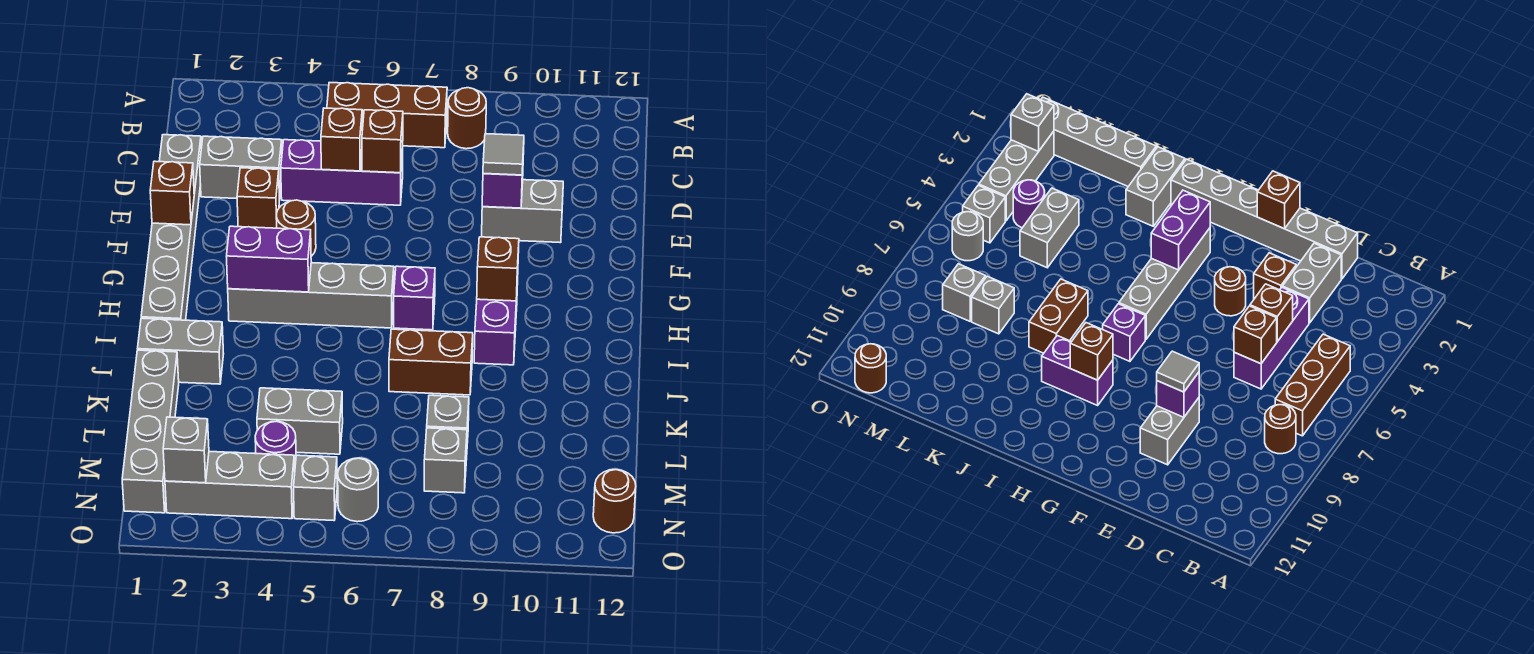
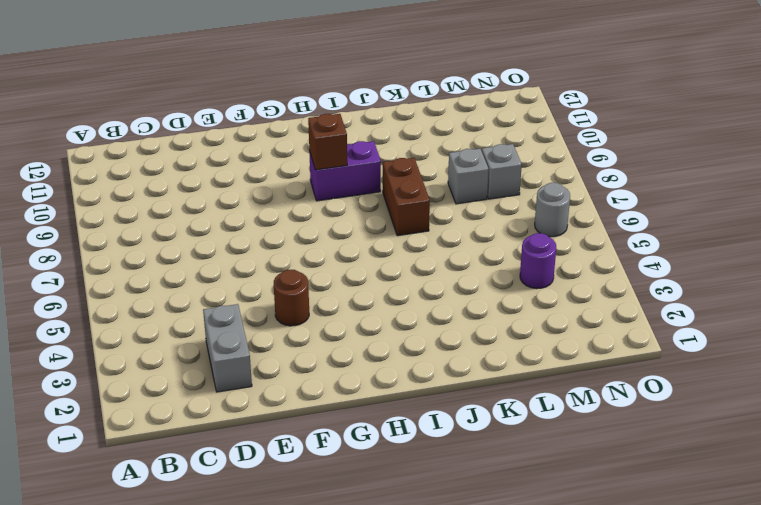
none -> brown brick B5:B7 level 1
none -> brown round brick B8 level 1
none -> grey brick D1:I1 level 1
none -> purple brick D4:D6 level 1

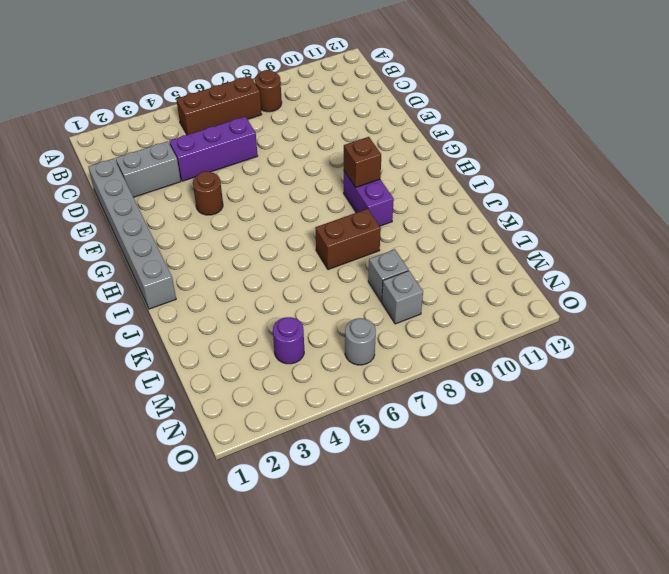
none -> brown brick E3 level 1
none -> grey brick E9:E10 level 1
none -> grey brick H3:H6 level 1
none -> purple brick H7 level 1

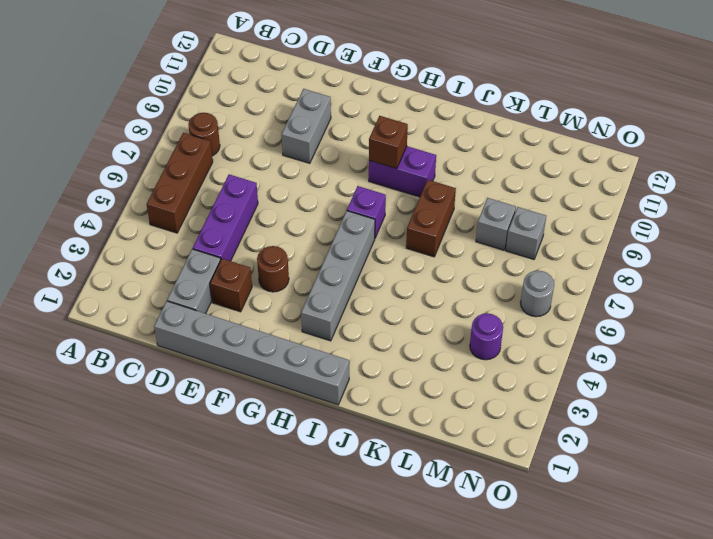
none -> grey brick J1:J2 level 1
none -> grey brick K1:N1 level 1
none -> grey brick L4:L5 level 1
none -> grey brick N2:N4 level 1

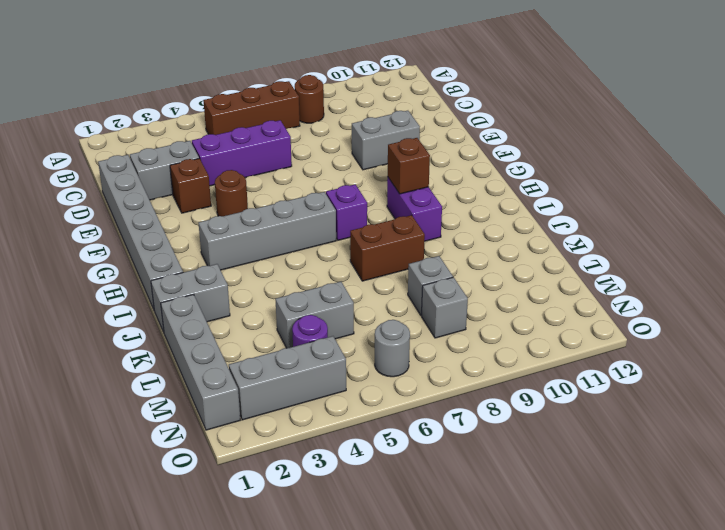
none -> grey brick N5 level 1
none -> brown round brick N12 level 1
none -> brown brick D5 level 2
none -> brown brick D6 level 2

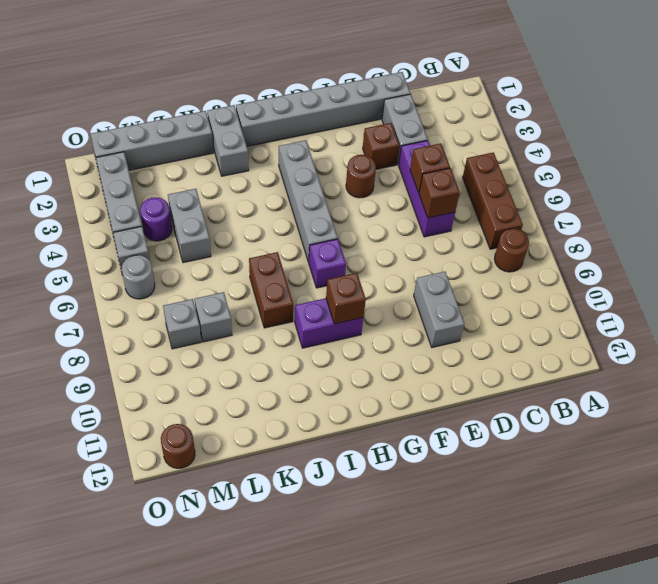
none -> purple brick E9 level 2
none -> brown brick F1 level 2
none -> purple brick H3:H4 level 2
none -> grey brick N2 level 2

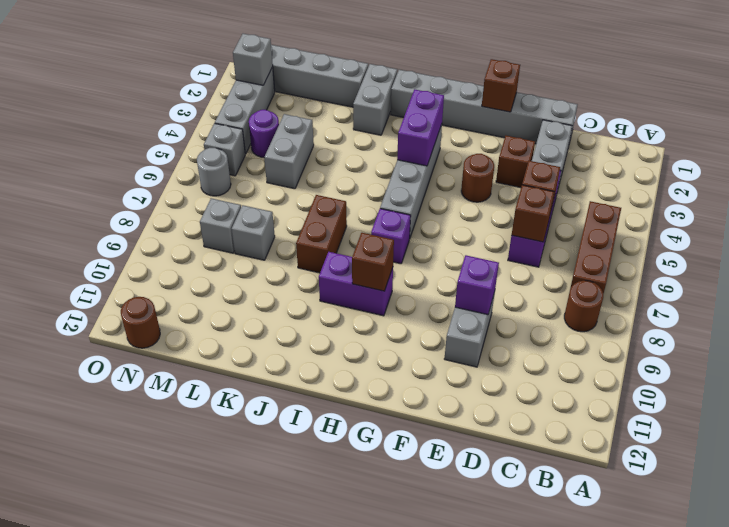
none -> grey tile E9 level 3

